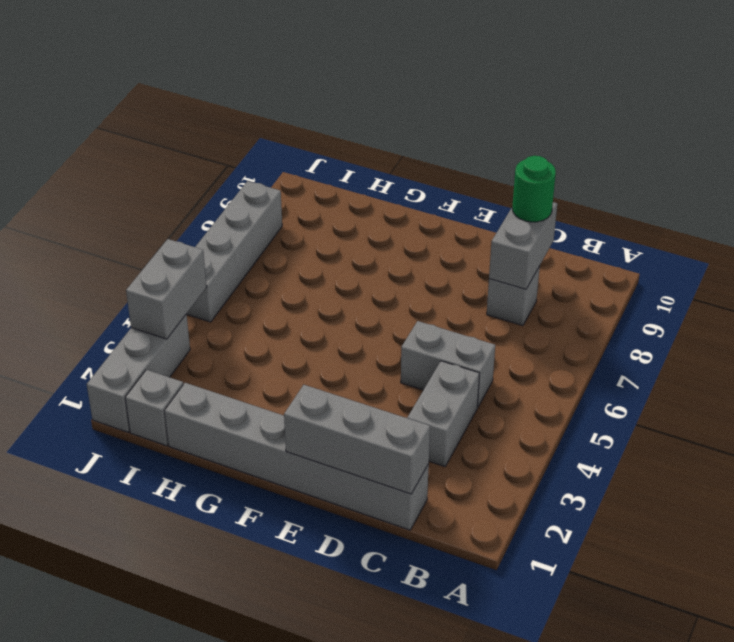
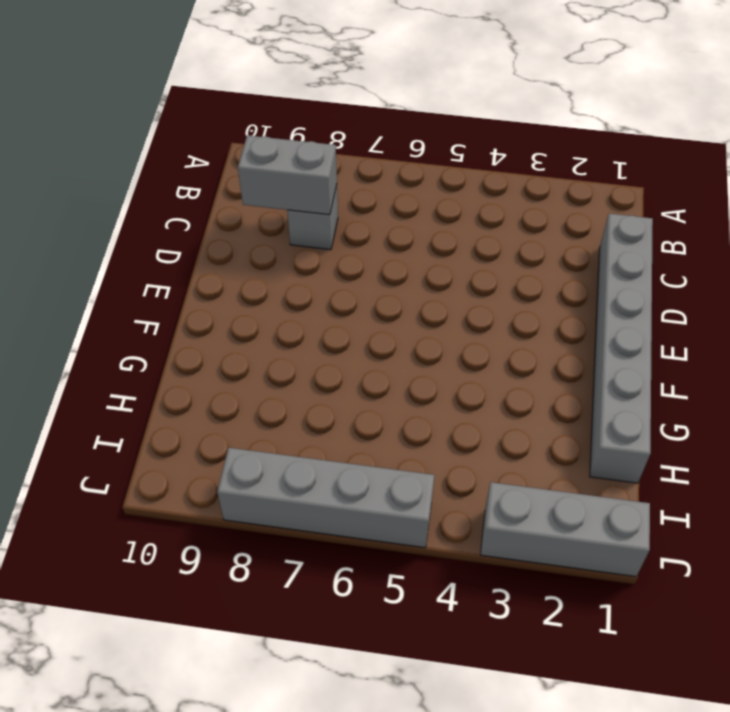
none -> grey brick C3:C4 level 1
none -> grey brick C5:D5 level 1

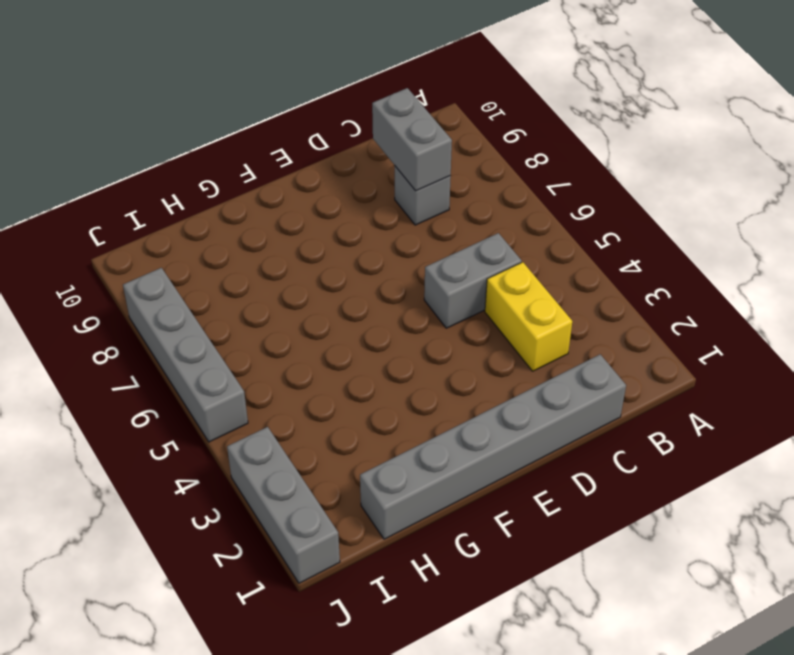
yellow brick C3:C4 level 1 -> grey brick C3:C4 level 1
none -> grey brick I1 level 1
none -> grey brick C1:E1 level 2

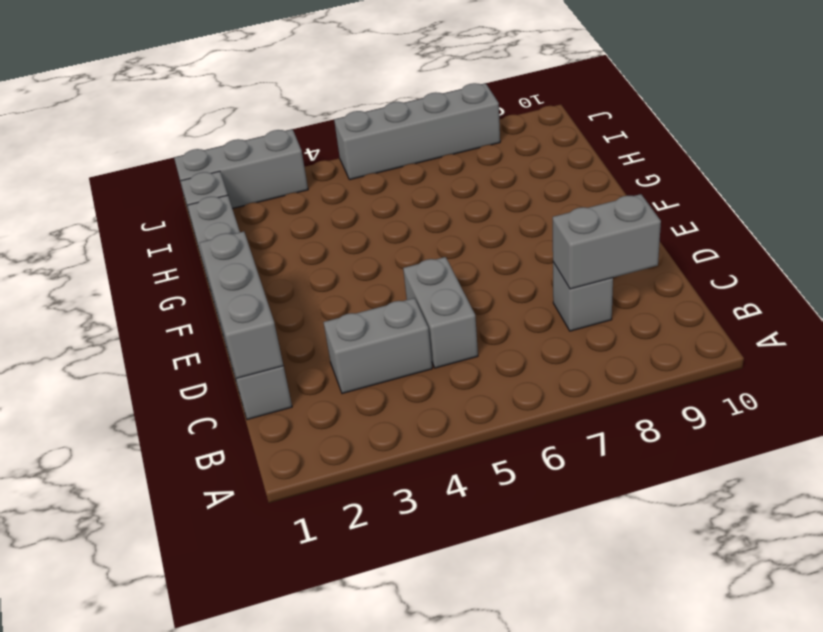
none -> grey brick J3:J4 level 2
none -> green round brick C9 level 3

